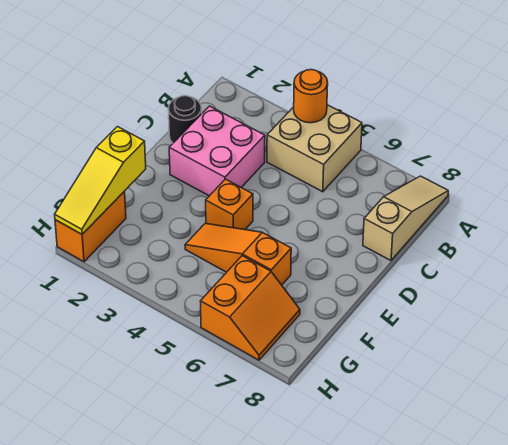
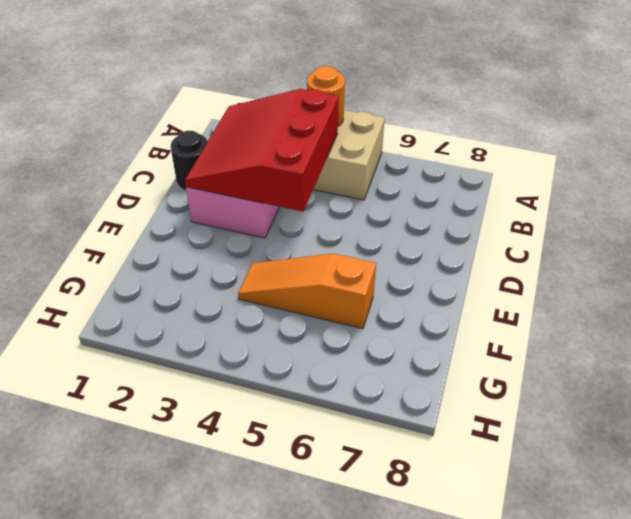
red slope B2:D4 level 2 top 4 -> none
none -> tan slope A8:C8 level 1 top C
none -> orange brick E4 level 1

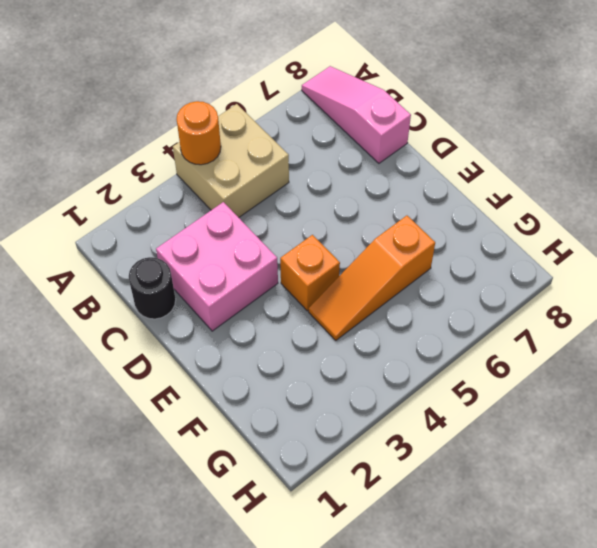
pink slope A8:C8 level 1 top C -> tan slope A8:C8 level 1 top C
none -> orange brick G1:H1 level 1
none -> orange slope G6:H7 level 1 top 6

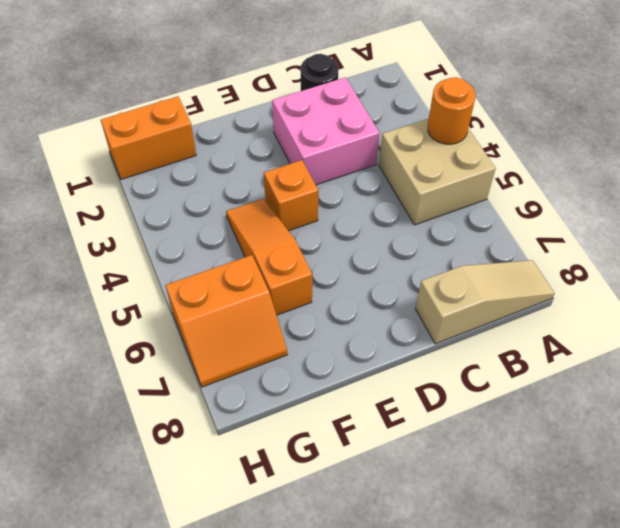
none -> yellow slope F1:H1 level 2 top F

